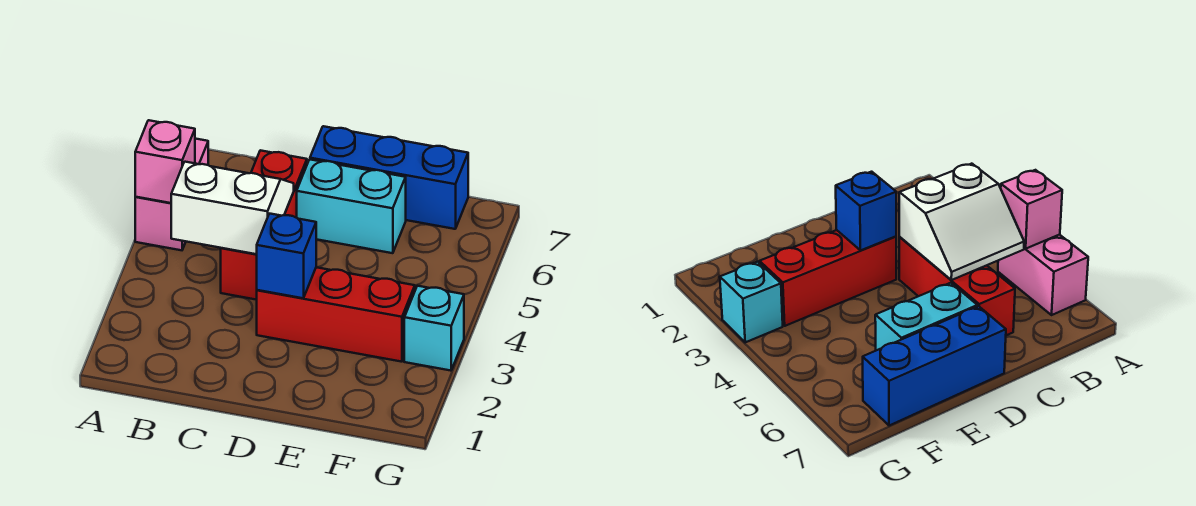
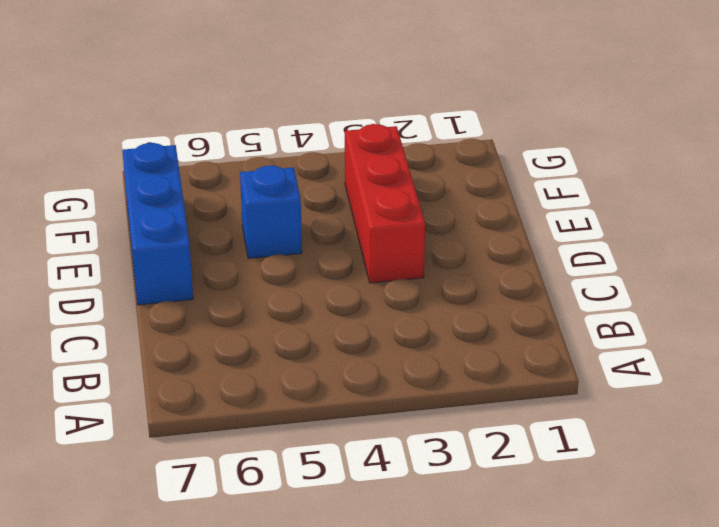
blue brick E5 level 1 -> blue brick D3 level 2
none -> pink brick A5:A6 level 1
none -> red brick C4:C6 level 1

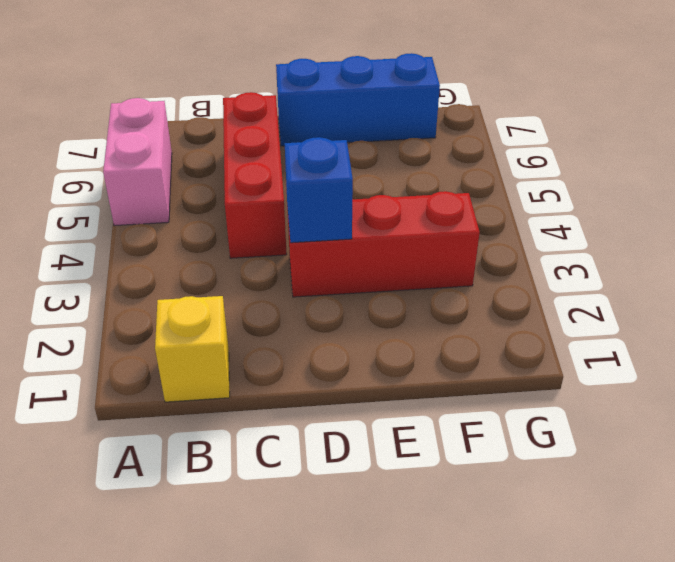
yellow brick B1 level 1 -> none
none -> cyan brick D6:E6 level 1
none -> cyan brick G3 level 1

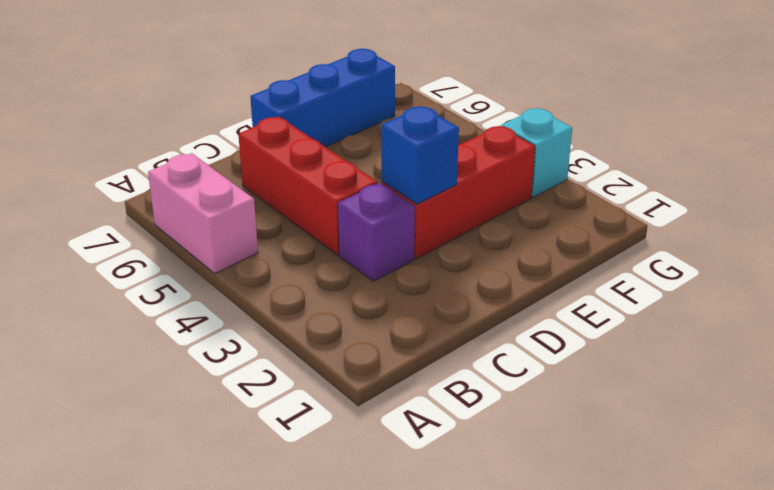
purple brick C3 level 1 -> none
none -> cyan brick D6:E6 level 1
none -> pink brick A5 level 2

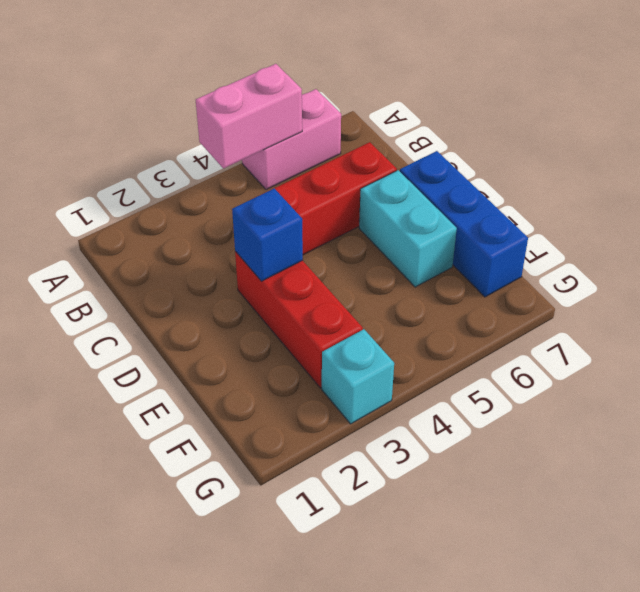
pink brick A4:A5 level 2 -> pink brick A5 level 2
none -> white slope B4:C5 level 2 top 4

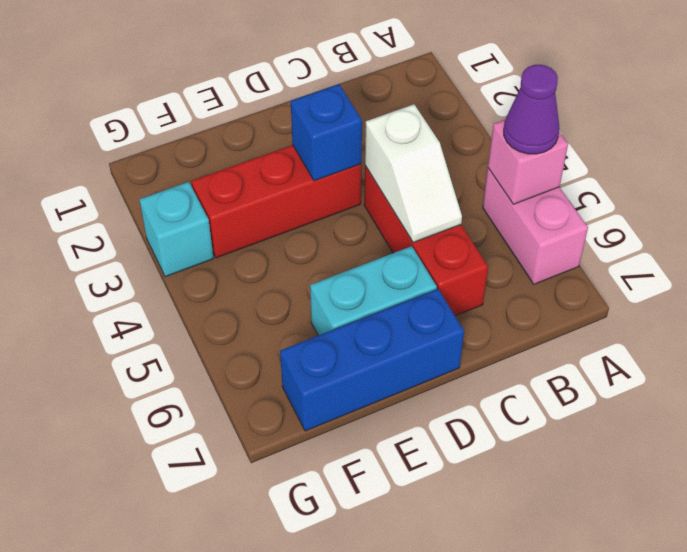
purple cone A5 level 3 -> none
white slope C4:C5 level 2 top 4 -> white slope B4:C5 level 2 top 4

